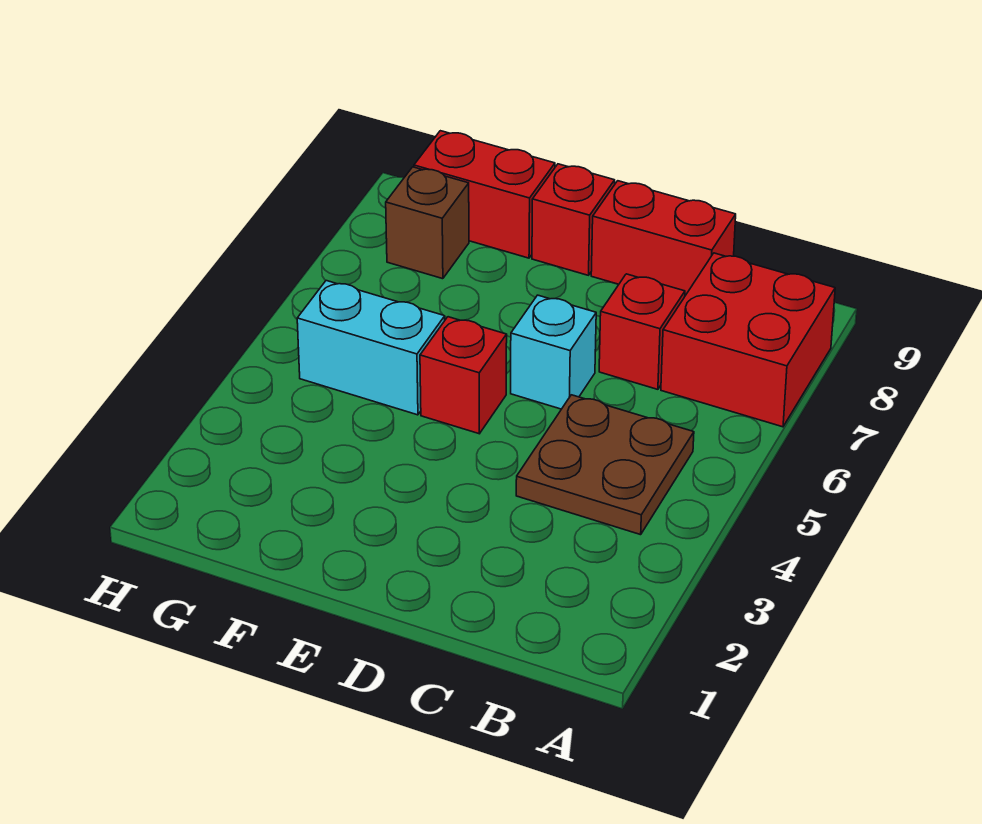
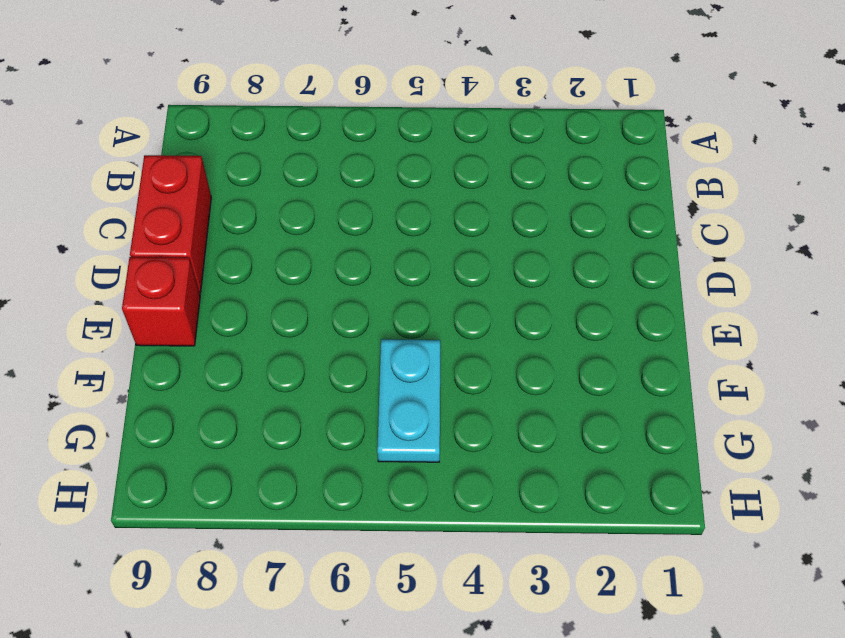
cyan plate F5:G5 level 1 -> cyan brick F5:G5 level 1
none -> red brick A7:B8 level 1
none -> brown plate B4:C5 level 1

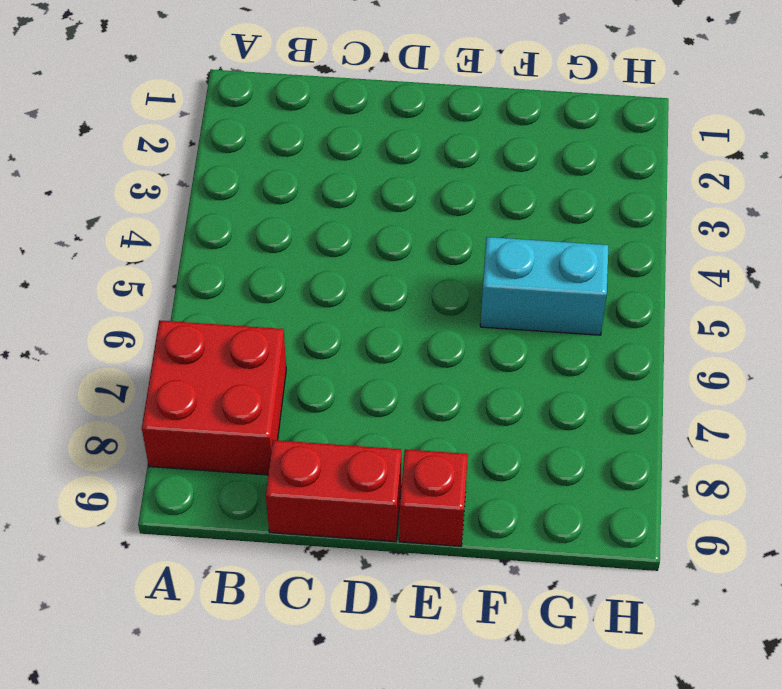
none -> brown plate B4:C5 level 1
none -> red brick C7 level 1

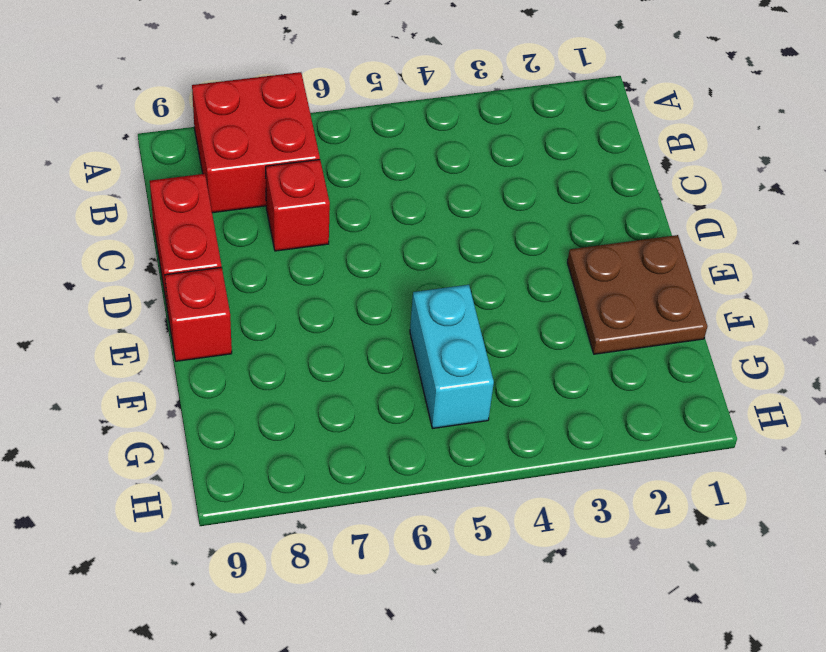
brown plate E1:F2 level 1 -> brown plate B4:C5 level 1
none -> cyan brick D6 level 1
none -> red brick E5 level 1

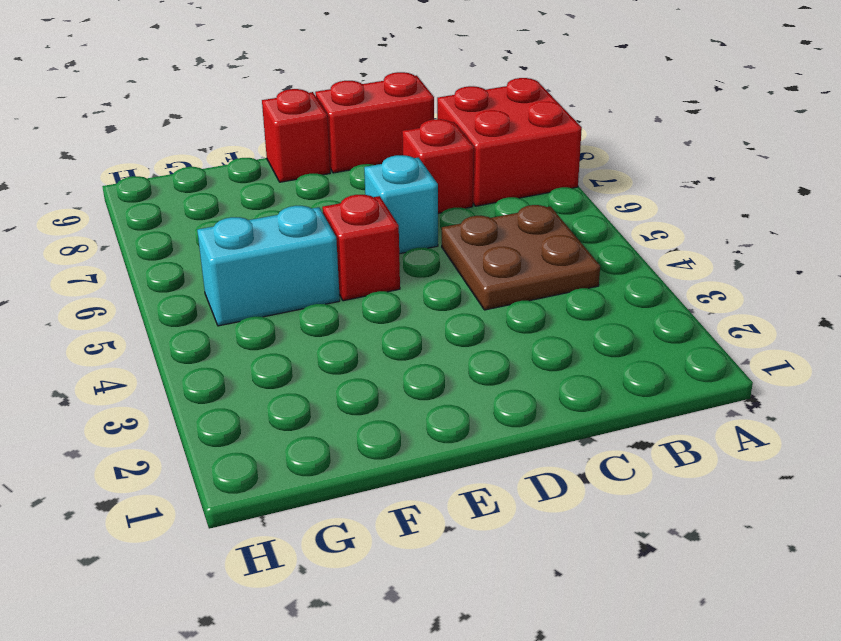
none -> red brick F9:G9 level 1
none -> brown brick G8 level 1

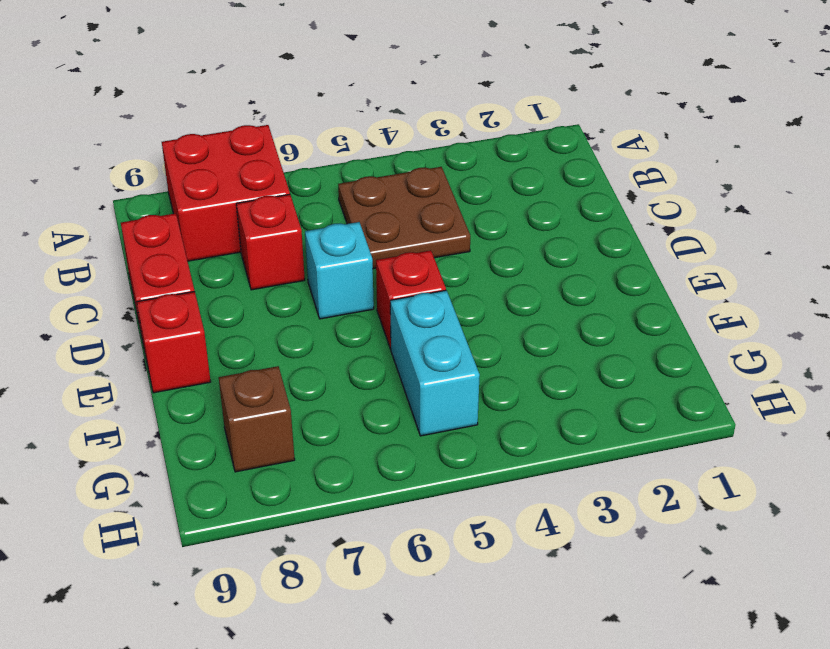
none -> red brick F9:G9 level 1

